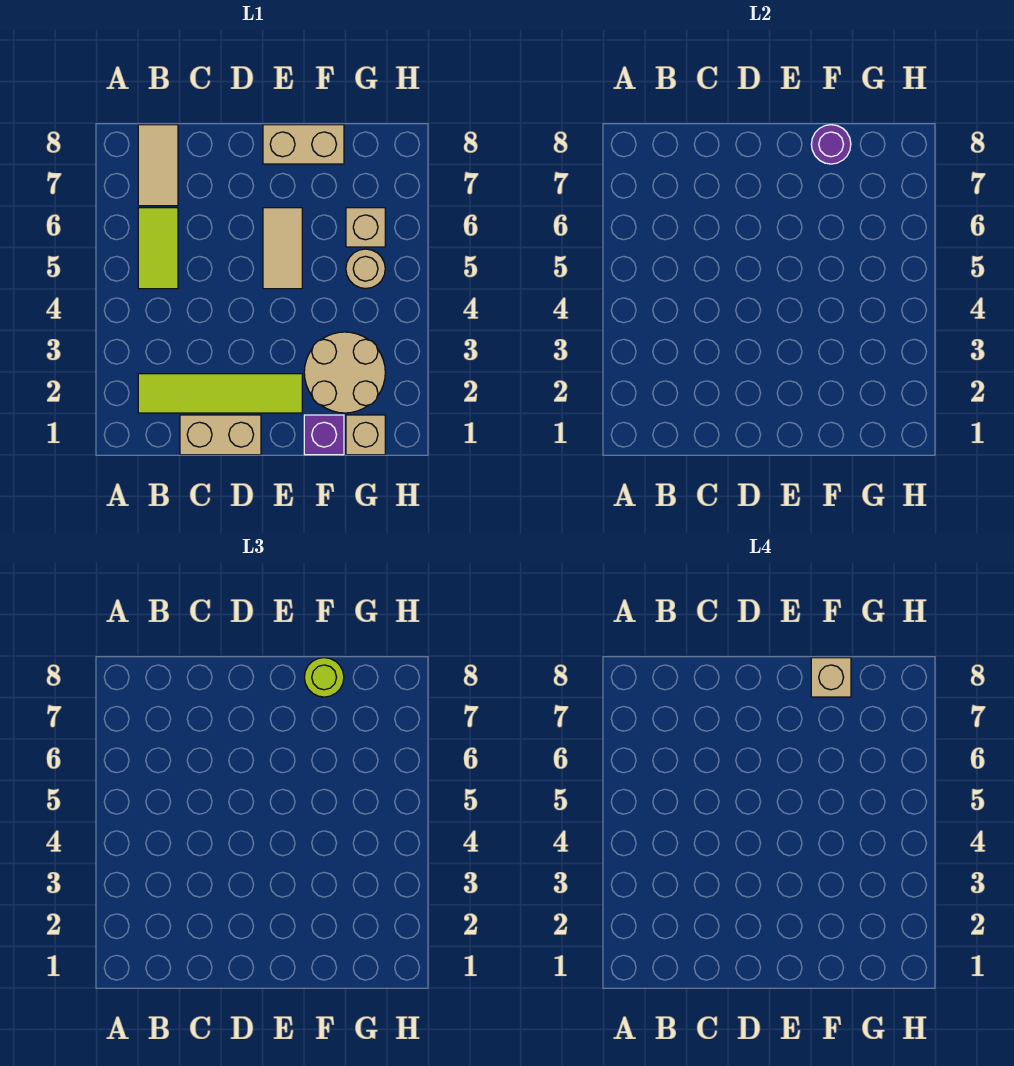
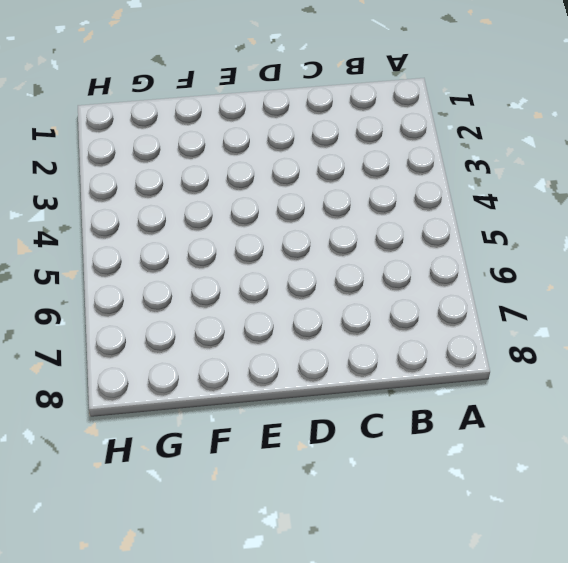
none -> lime tile B2:E2 level 1
none -> lime tile B5:B6 level 1
none -> tan tile B7:B8 level 1

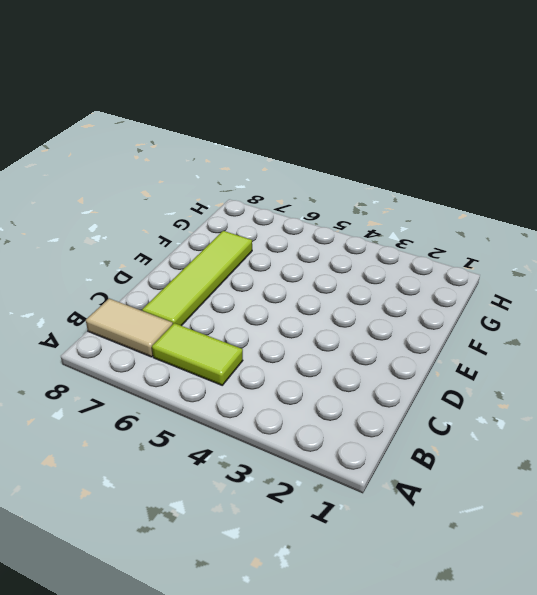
lime tile C7:F7 level 1 -> lime tile B2:E2 level 1
none -> tan brick C1:D1 level 1
none -> tan tile E5:E6 level 1
none -> tan brick E8:F8 level 1

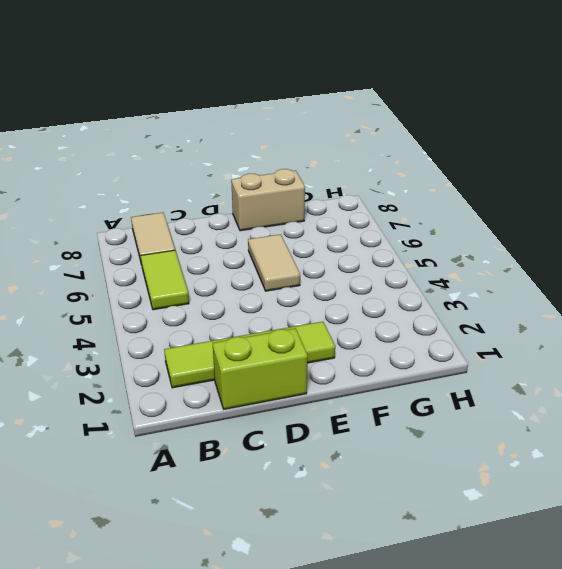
lime brick C1:D1 level 1 -> tan brick C1:D1 level 1
none -> purple brick F1 level 1
none -> tan round brick F2:G3 level 1
none -> tan brick G1 level 1

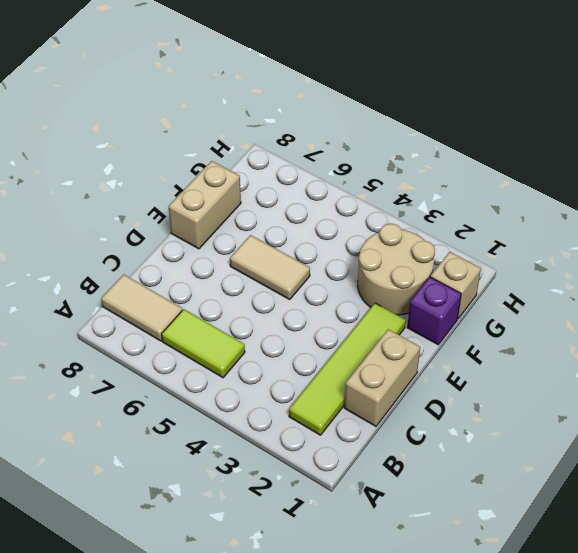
none -> tan round brick G5 level 1
none -> tan brick G6 level 1
none -> purple round brick F8 level 2

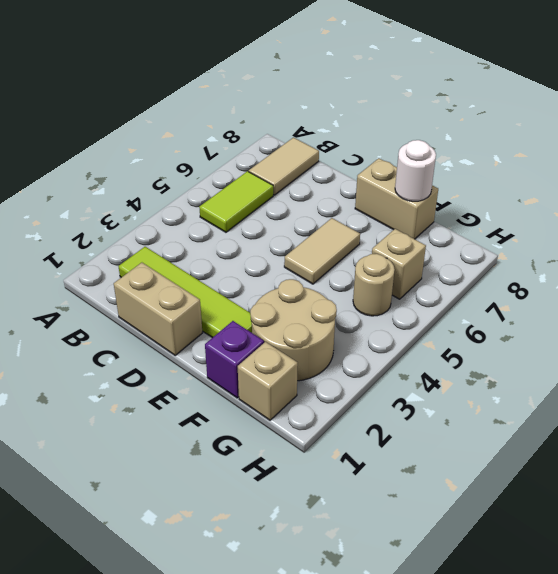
white round brick F8 level 2 -> purple round brick F8 level 2
none -> lime round brick F8 level 3
none -> tan brick F8 level 4

